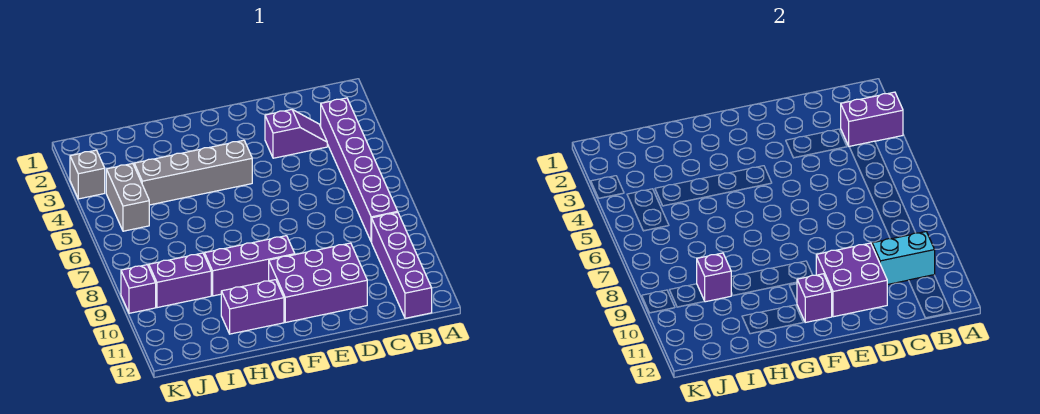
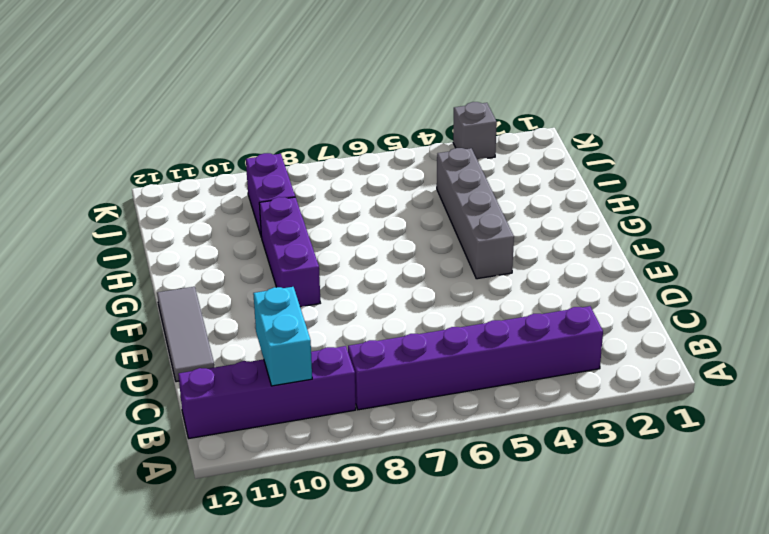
grey tile D12:F12 level 1 -> none
none -> purple slope C3:D3 level 1 top D
none -> purple brick D10:F11 level 1
none -> purple brick G11:H11 level 1

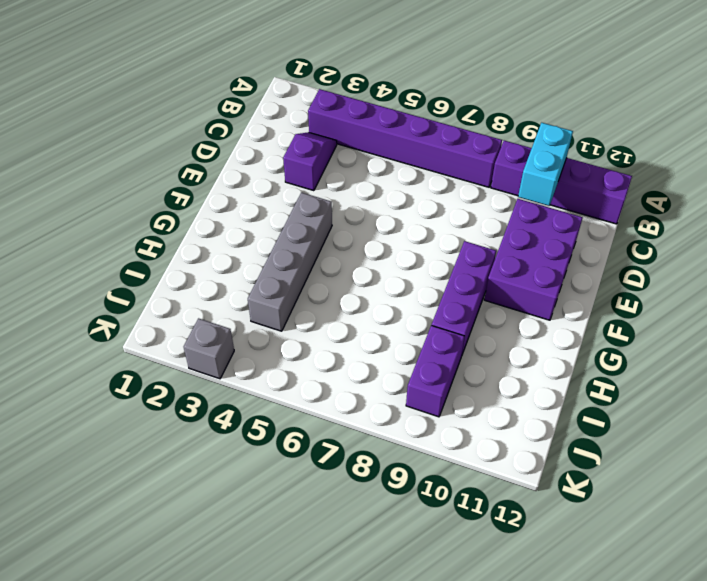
none -> purple brick G11:H11 level 1
none -> grey brick J4:J5 level 1
none -> purple brick K9 level 1

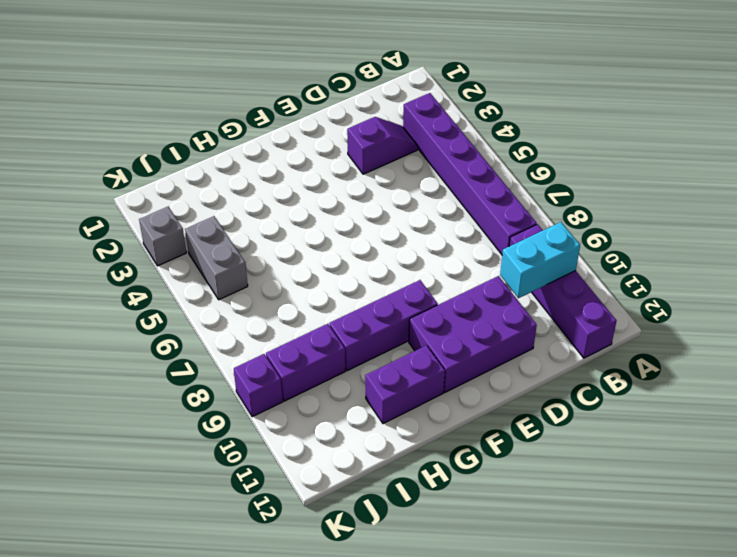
none -> grey brick F4:I4 level 1
none -> purple brick A3:B3 level 2
none -> purple brick D10:E11 level 2

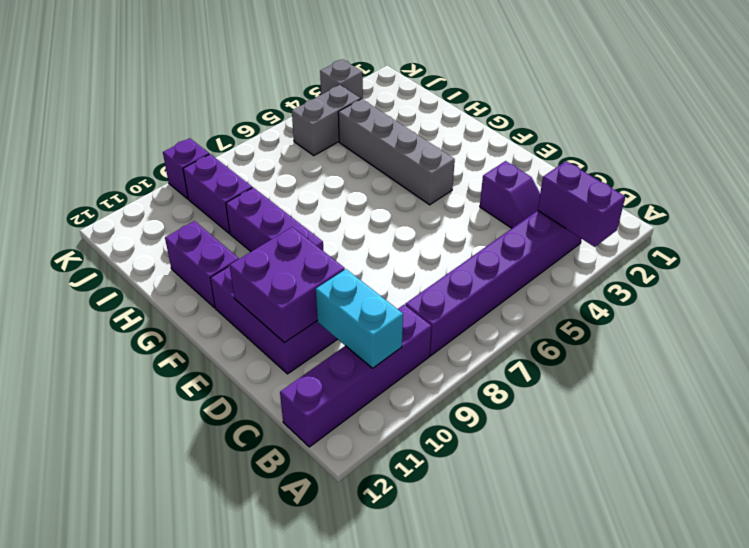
none -> purple brick F11 level 2
none -> purple brick I9 level 2

